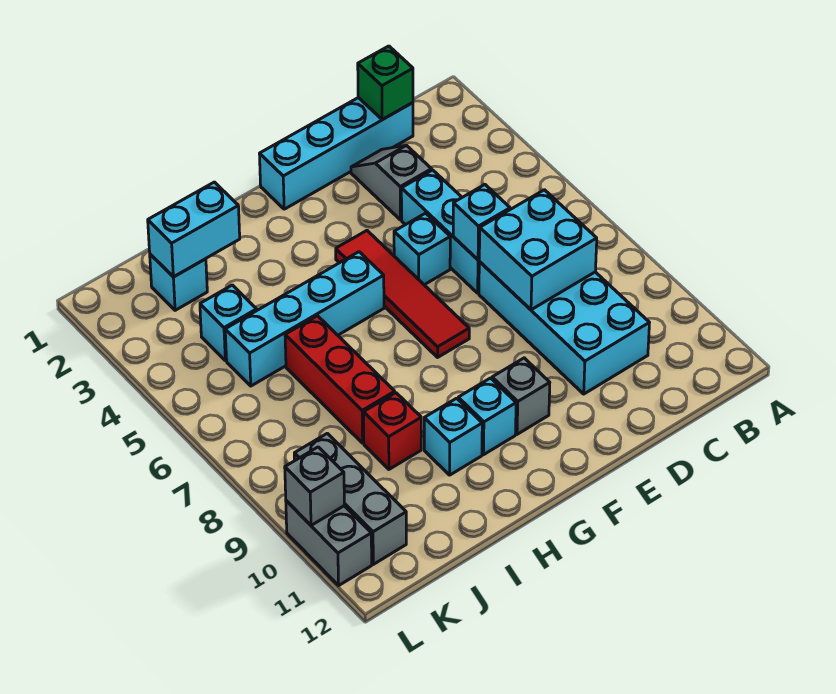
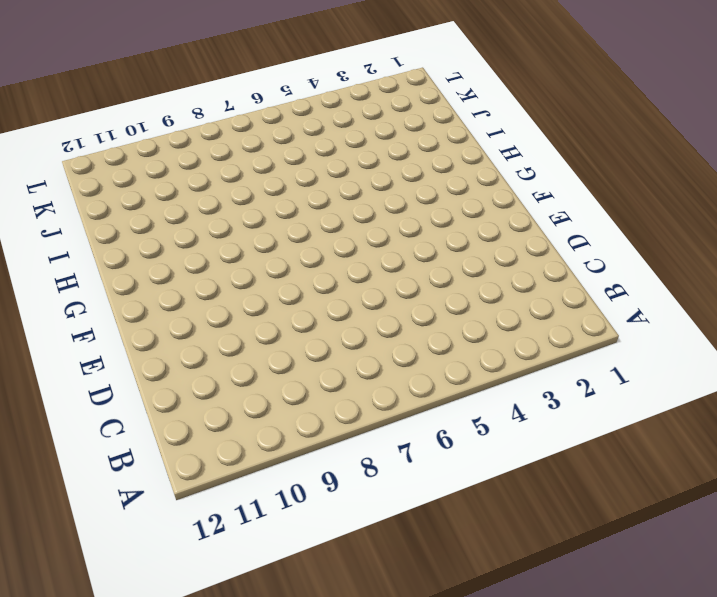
none -> cyan brick C1:F1 level 1
none -> cyan brick C7:D10 level 1
none -> grey slope D2:D3 level 1 top 3

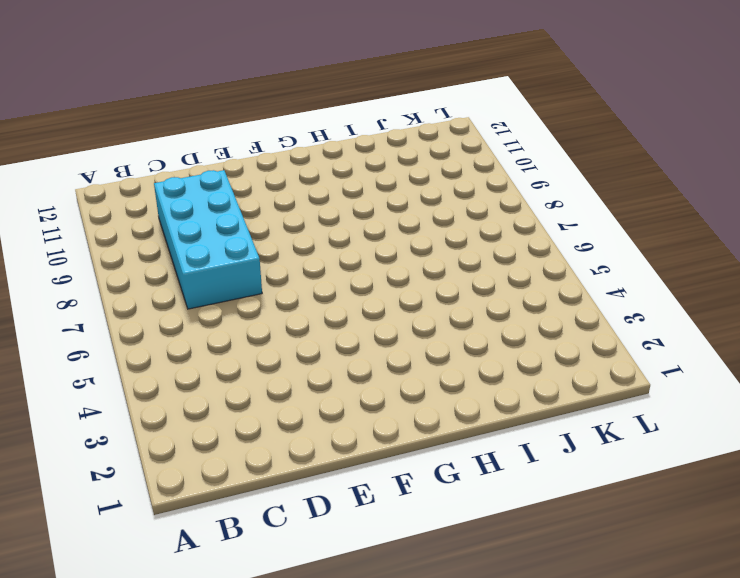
none -> cyan brick C1:F1 level 1
none -> grey slope D2:D3 level 1 top 3
none -> cyan brick D4:D6 level 1

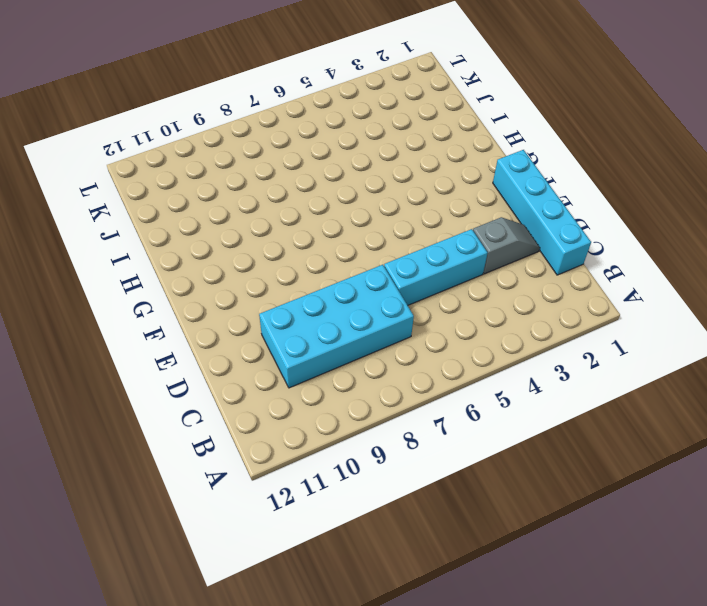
none -> cyan brick E5 level 1
none -> red tile F4:F7 level 1
none -> grey brick F10 level 1

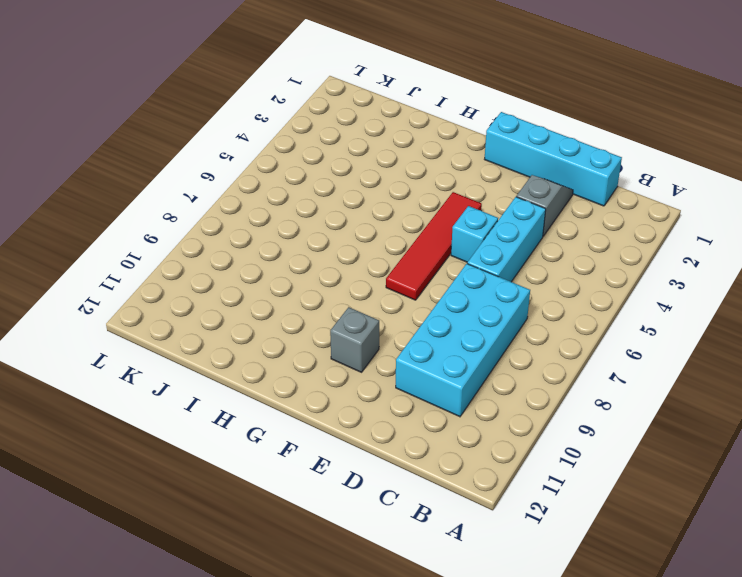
none -> cyan brick G5:J5 level 1
none -> cyan brick G10 level 1
none -> cyan brick H10 level 1

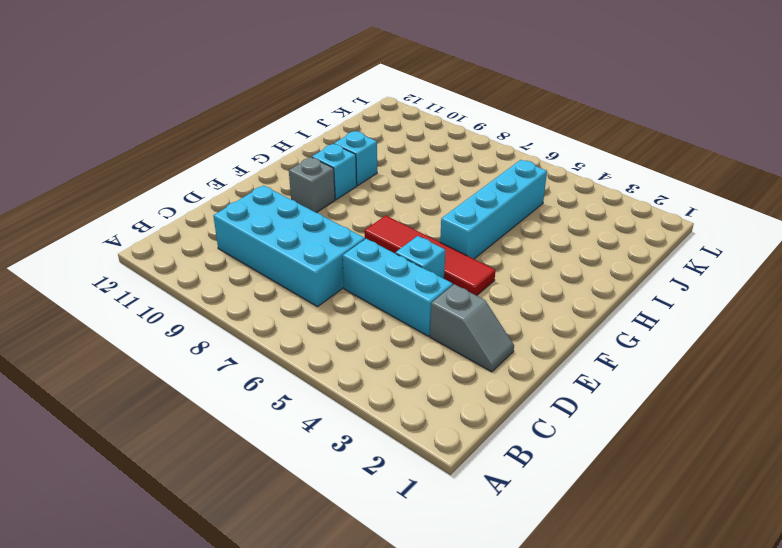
none -> cyan brick C1:F1 level 1
none -> red brick I6:I8 level 1
none -> red brick I9 level 1

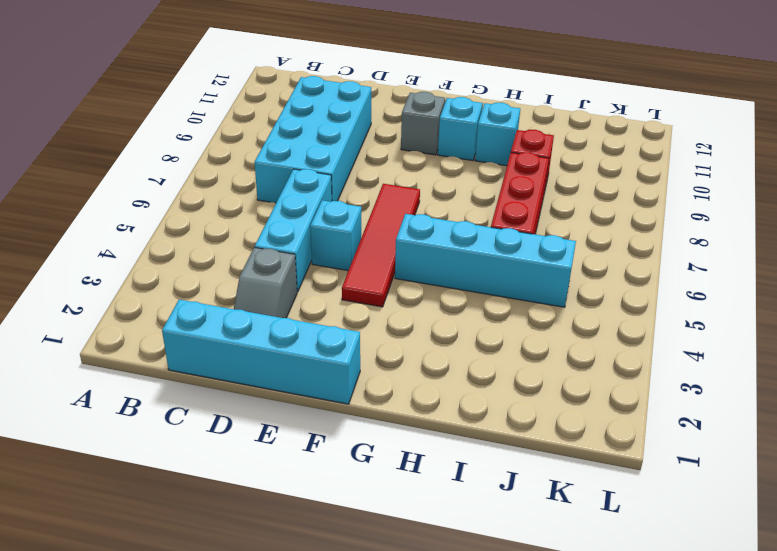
none -> cyan brick J2 level 1
none -> cyan brick J4 level 1
none -> grey brick K9:K11 level 1

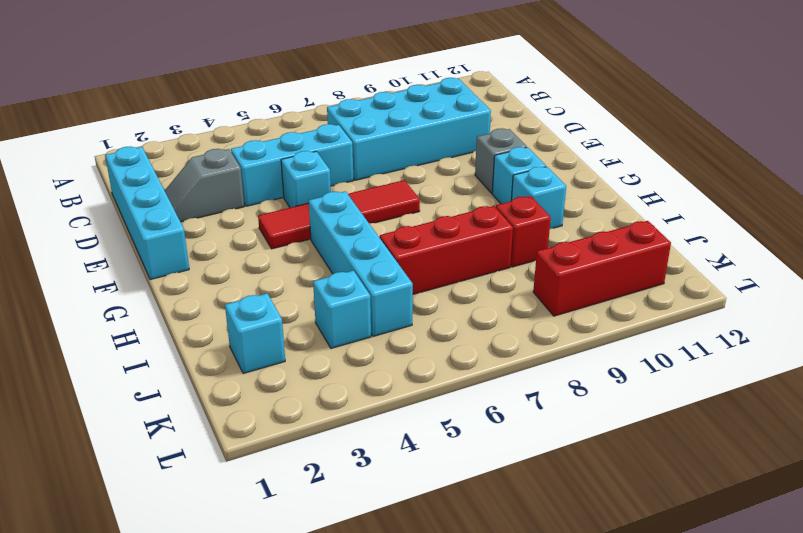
red brick K9:K11 level 1 -> grey brick K9:K11 level 1
none -> grey brick L10:L11 level 1
none -> green brick C1 level 2
none -> cyan brick C7:D8 level 2

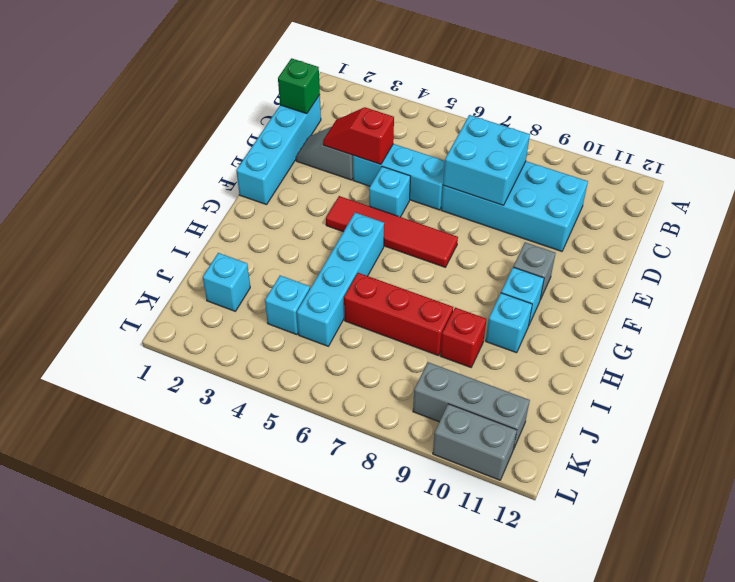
red slope D3:D4 level 2 top 4 -> none
none -> cyan brick D6 level 2
none -> cyan brick I2:J2 level 2
none -> grey brick L10 level 2

